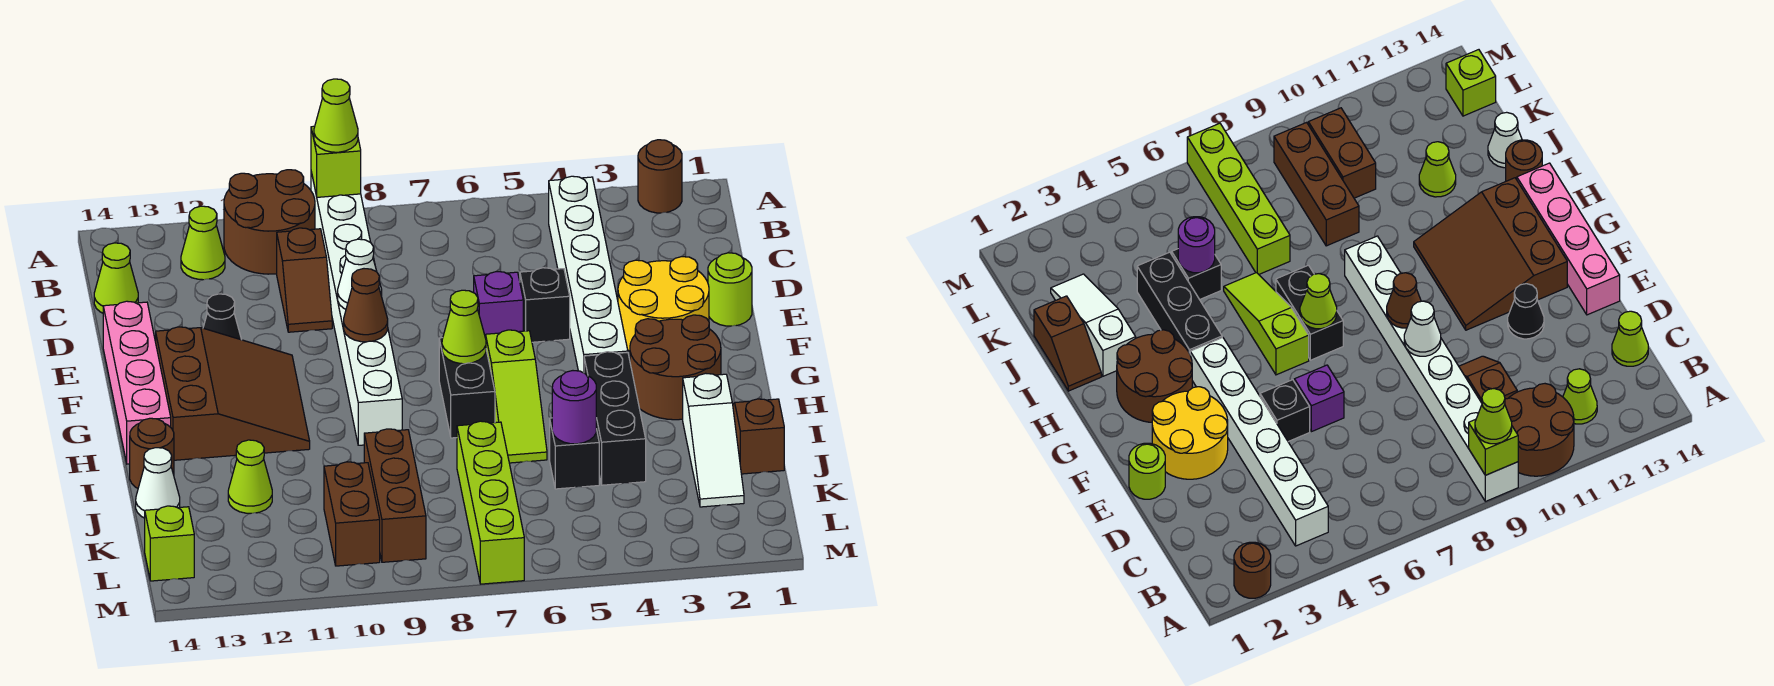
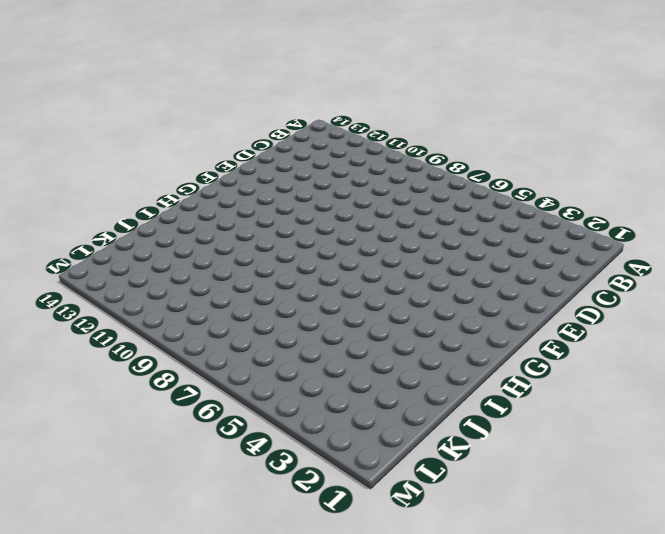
none -> brown round brick A2 level 1
none -> white brick A9:H9 level 1
none -> brown round brick A10:B11 level 1
none -> white brick B4:G4 level 1

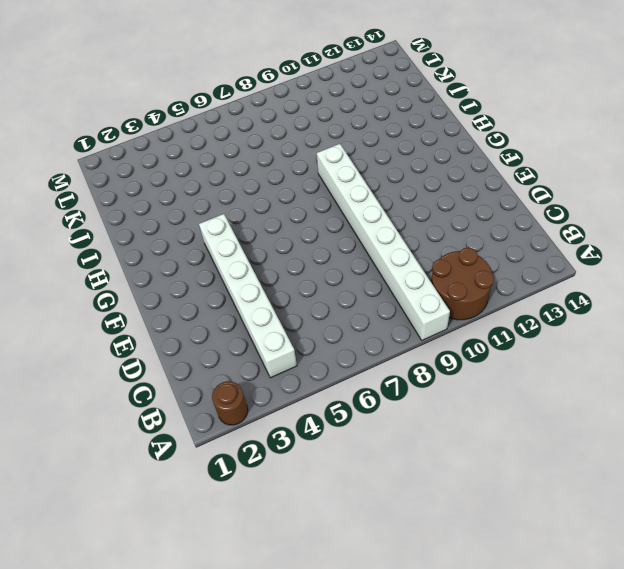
none -> lime cone B12 level 1
none -> brown slope C10:D10 level 1 top C
none -> lime cone C14 level 1
none -> lime round brick E1 level 1

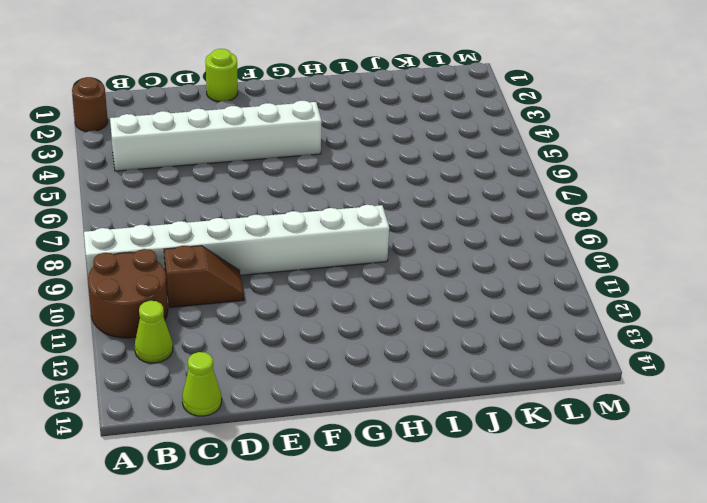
none -> yellow round brick E2:F3 level 1
none -> black brick E5 level 1
none -> purple brick E6 level 1
none -> black cone E12 level 1

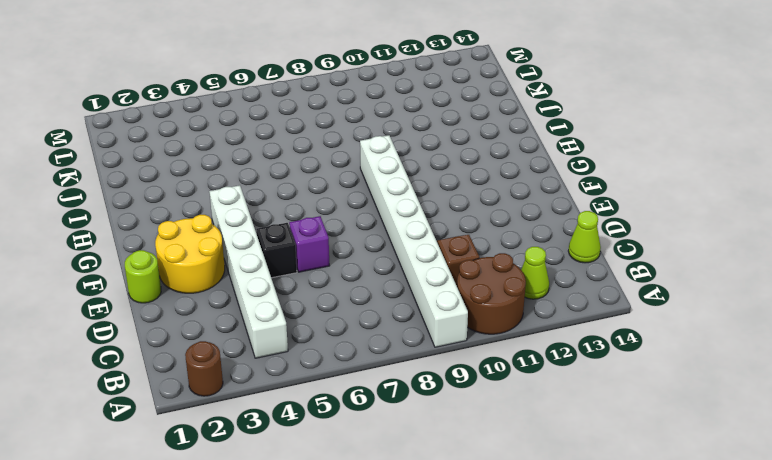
none -> black cone E12 level 1
none -> pink brick E14:H14 level 1
none -> brown slope F11:H13 level 1 top 13
none -> brown round brick G2:H3 level 1

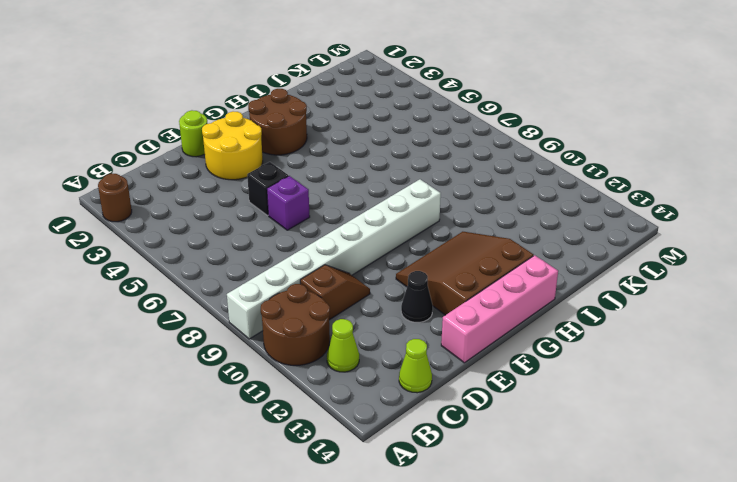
none -> white brick B4:G4 level 1
none -> lime slope G6:I6 level 1 top G
none -> black brick G7:H7 level 1
none -> black brick H4:J4 level 1

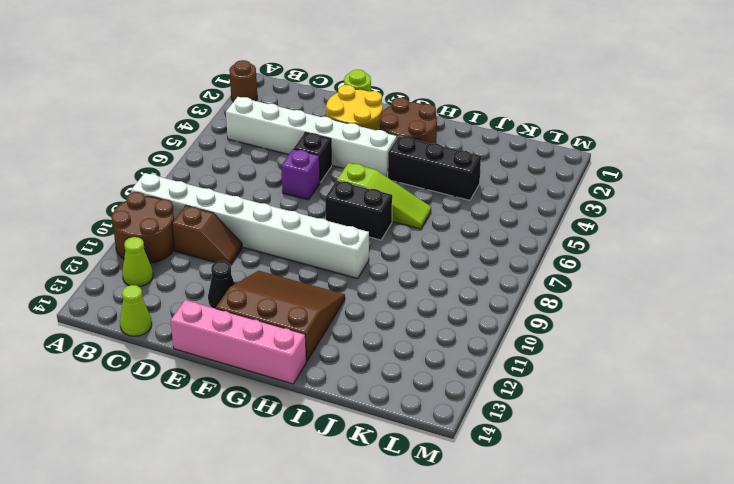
none -> brown slope I1:J1 level 1 top J
none -> white slope I2:K2 level 1 top I
none -> brown round brick I14 level 1
none -> black brick J5 level 1

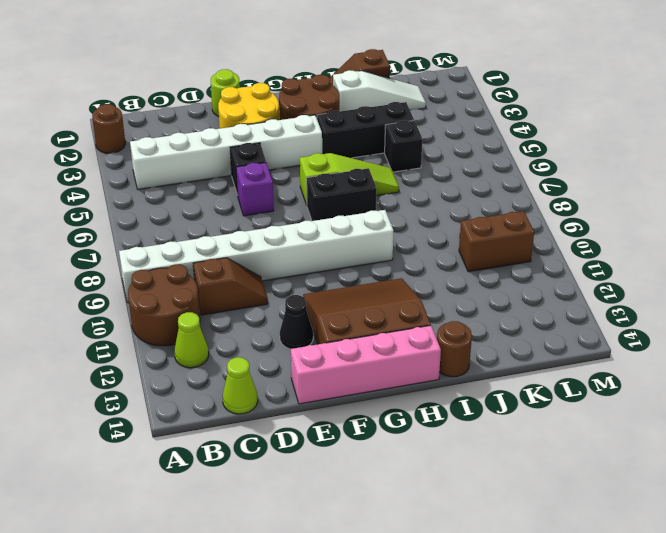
none -> lime brick J7:M7 level 1
none -> brown brick J9:L9 level 1
none -> lime cone J12 level 1
none -> white cone J14 level 1

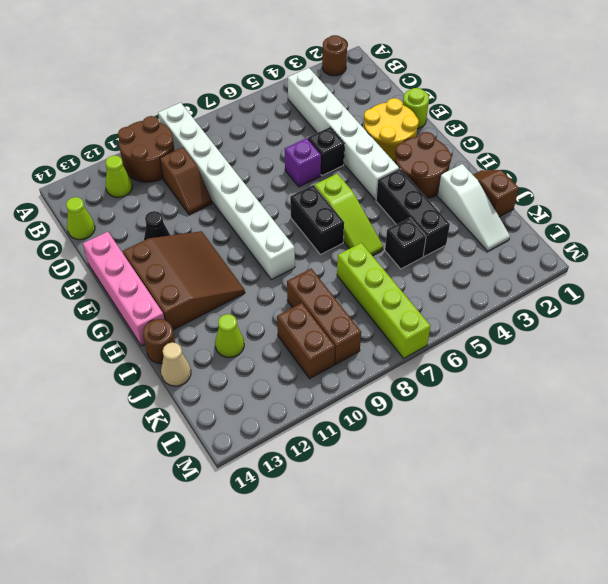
tan cone J14 level 1 -> white cone J14 level 1
none -> lime brick L14 level 1
none -> lime brick A9 level 2
none -> white cone E9 level 2
none -> brown cone F9 level 2

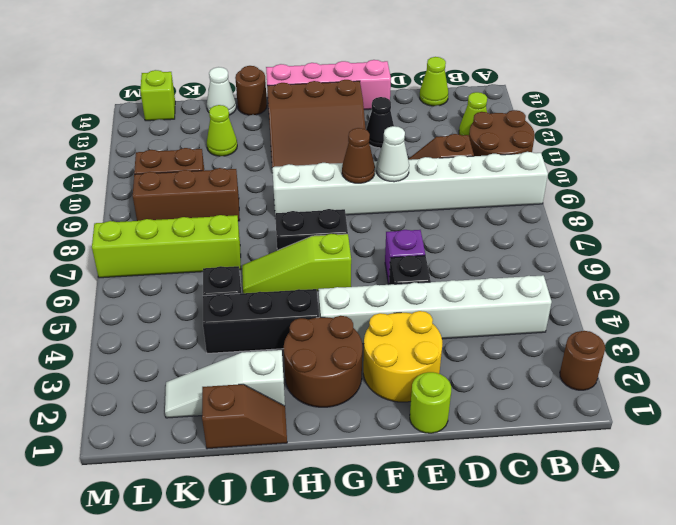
none -> lime brick A9 level 2
none -> lime cone G7 level 2
none -> purple round brick J5 level 2
none -> lime cone A9 level 3

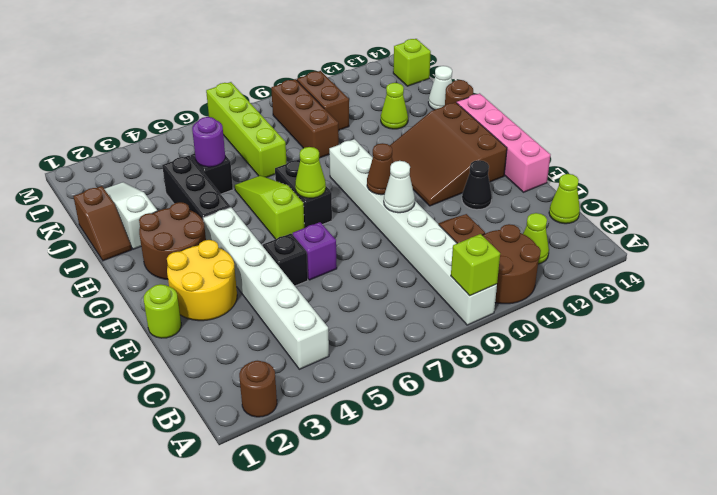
none -> lime cone A9 level 3

